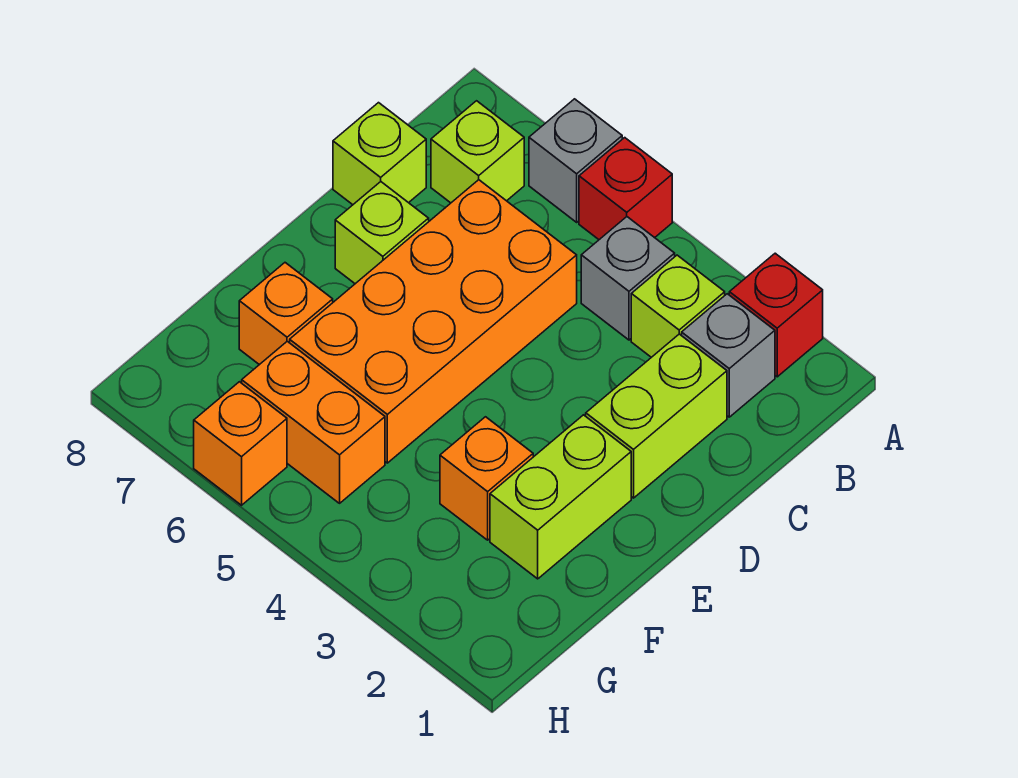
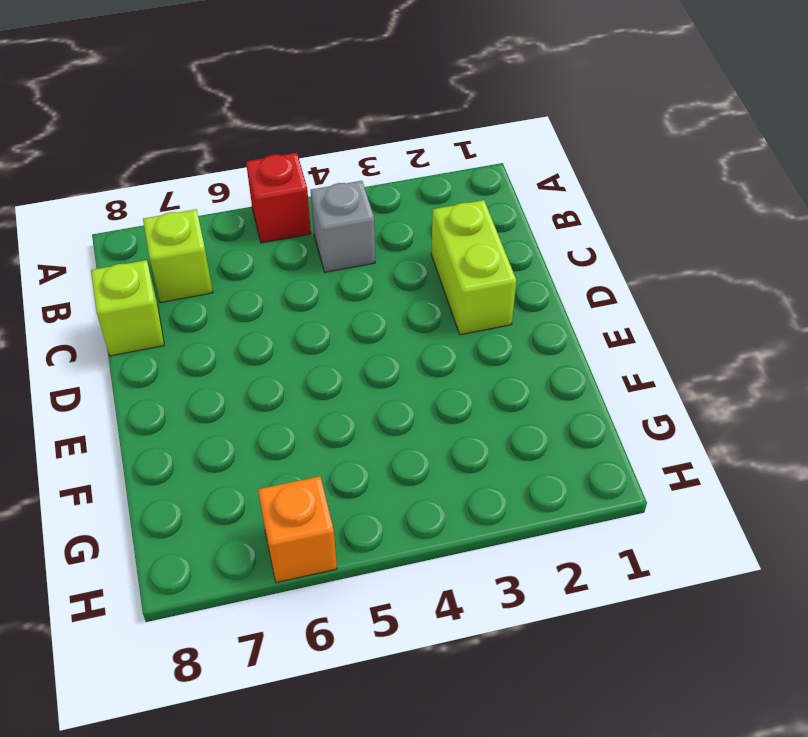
none -> red brick A2 level 1
none -> grey brick A6 level 1
none -> grey brick B2 level 1

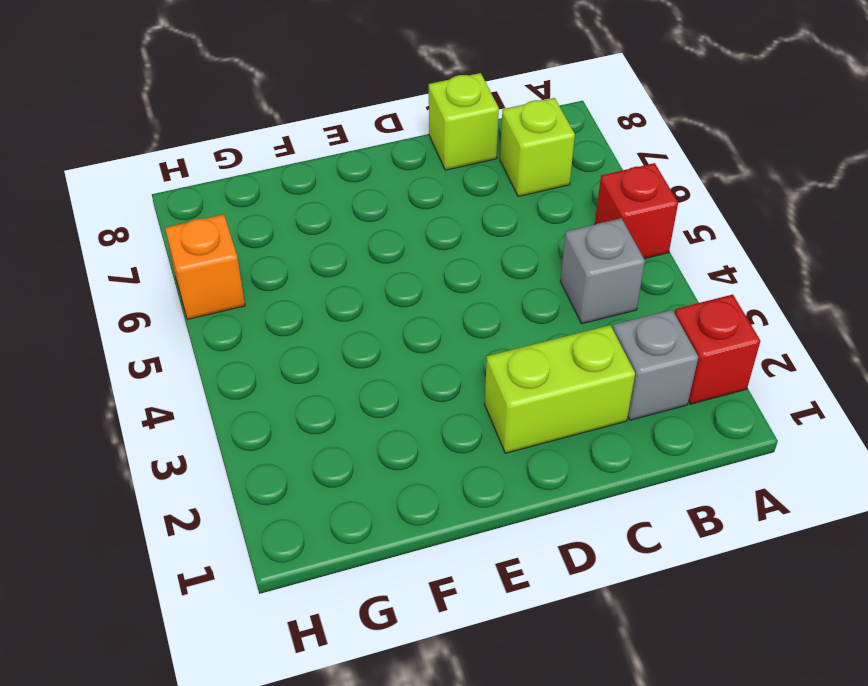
none -> grey brick A6 level 1
none -> lime brick B3 level 1
none -> orange brick C5:F6 level 1

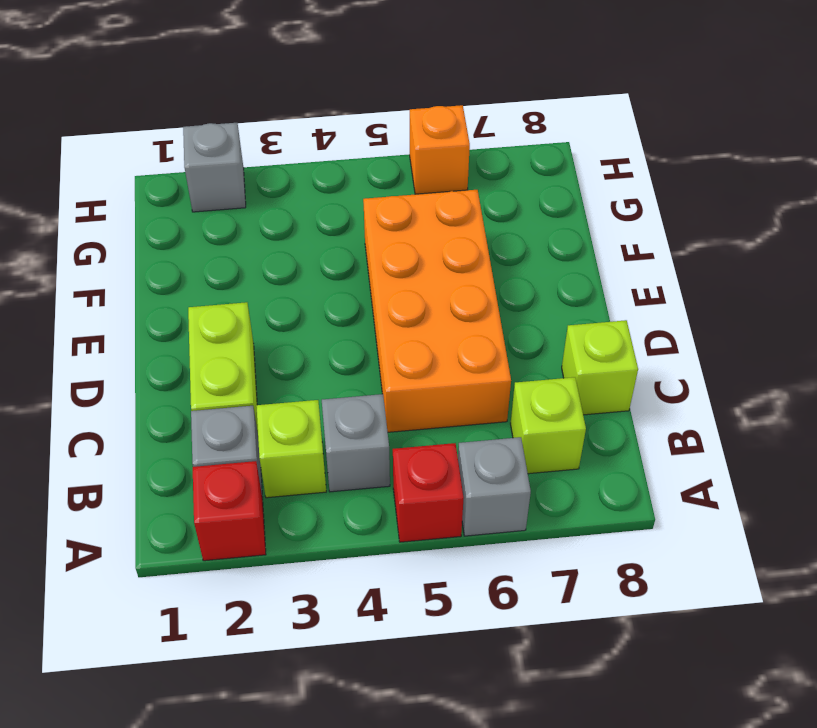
grey brick H2 level 1 -> none
none -> lime brick D7 level 1
none -> lime brick E2:F2 level 1
none -> orange brick F3 level 1

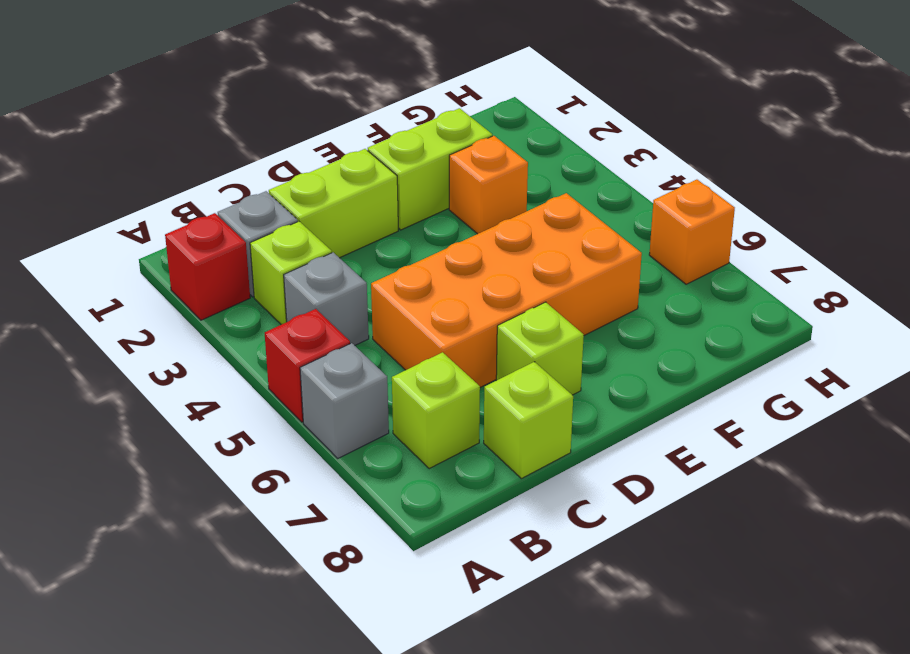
none -> orange brick F7 level 1
none -> orange brick G5:G6 level 1

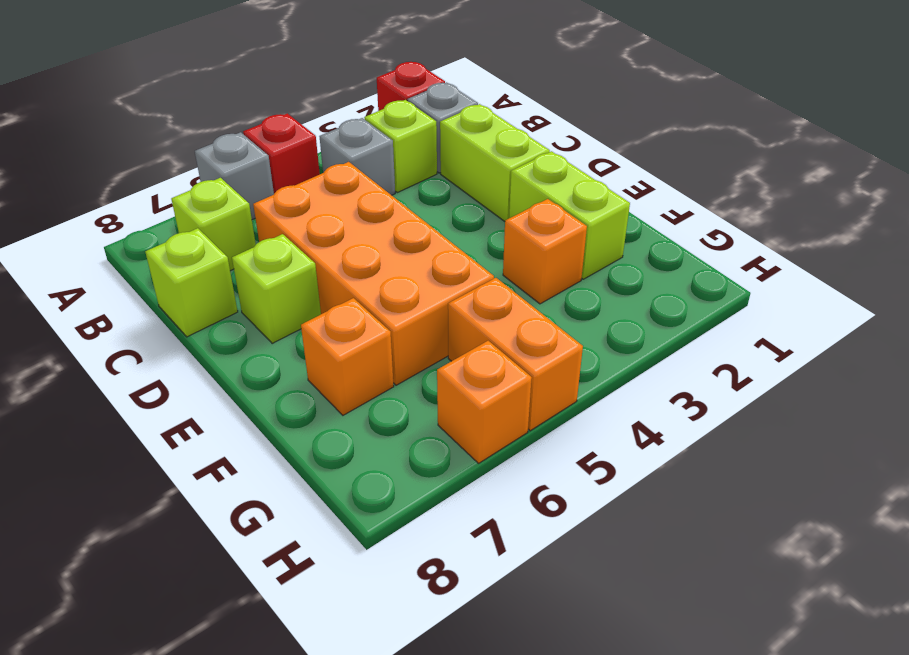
orange brick G5:H5 level 1 -> orange brick G5:G6 level 1

